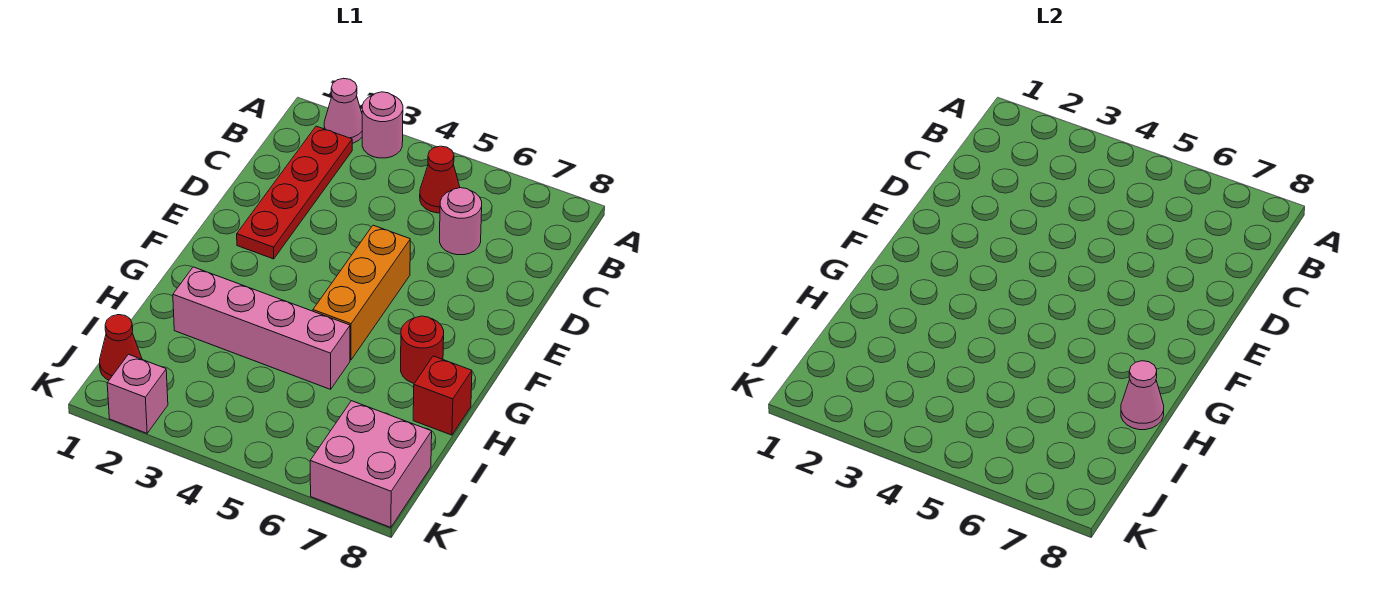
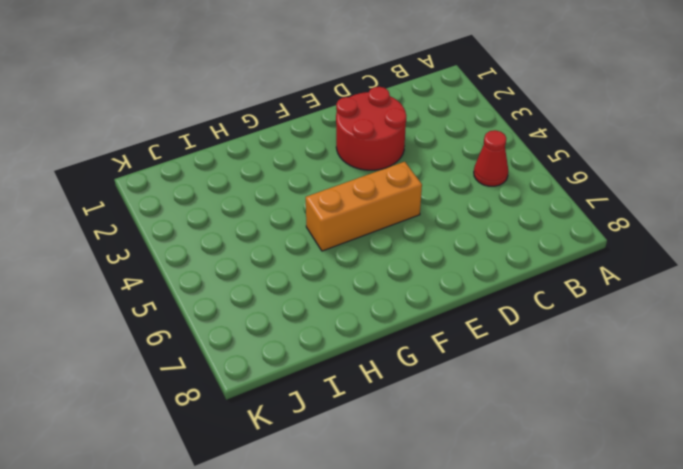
red round brick D2:E3 level 1 -> red plate B2:E2 level 1
none -> pink cone A2 level 1
none -> pink round brick A3 level 1
none -> pink round brick C6 level 1

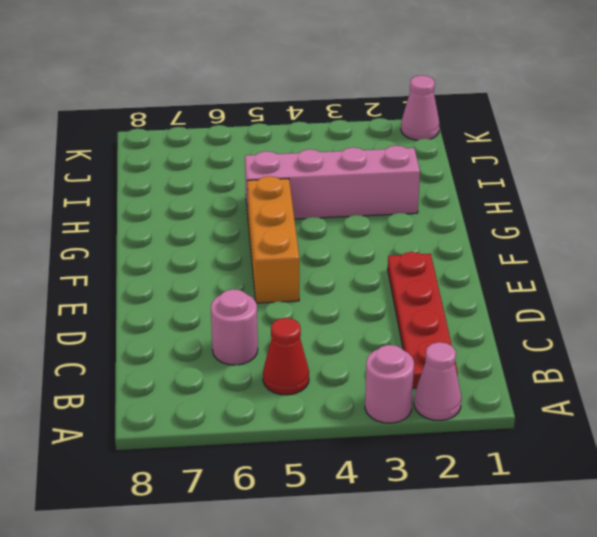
pink cone K1 level 1 -> pink cone H8 level 2
none -> red round brick G7 level 1
none -> red brick H8 level 1
none -> red cone J1 level 1

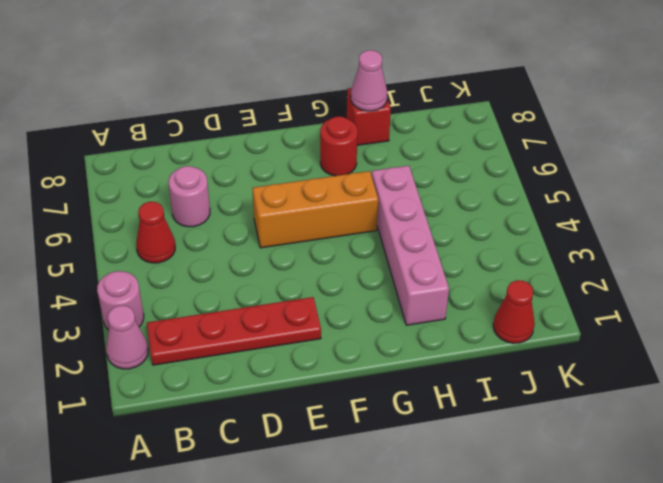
none -> pink brick J7:K8 level 1
none -> pink brick K2 level 1

